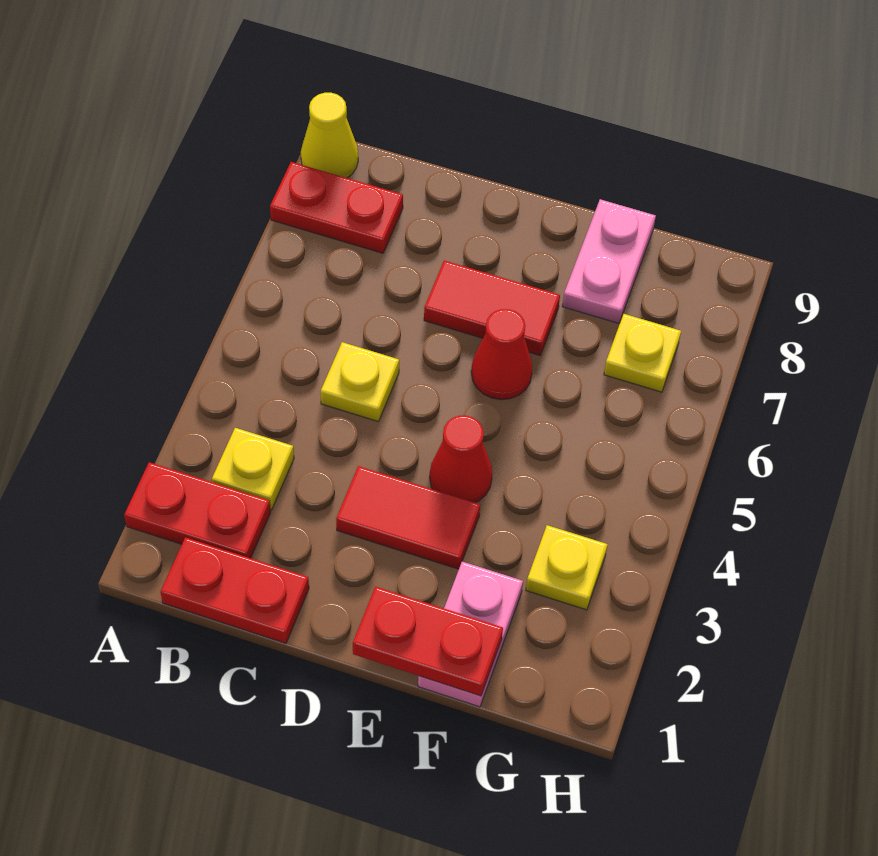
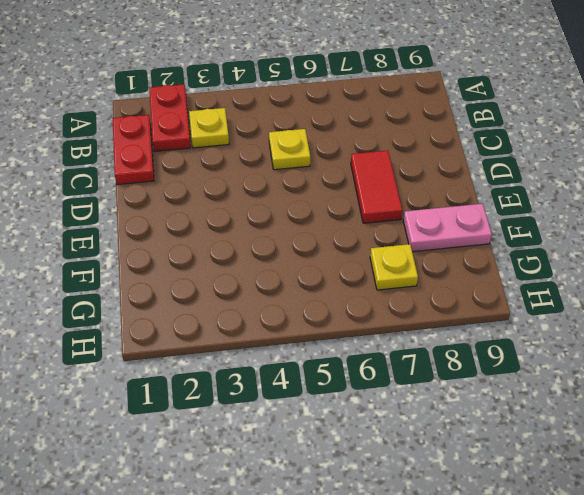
none -> red plate A8:B8 level 1
none -> yellow cone A9 level 1
none -> red tile D3:E3 level 1

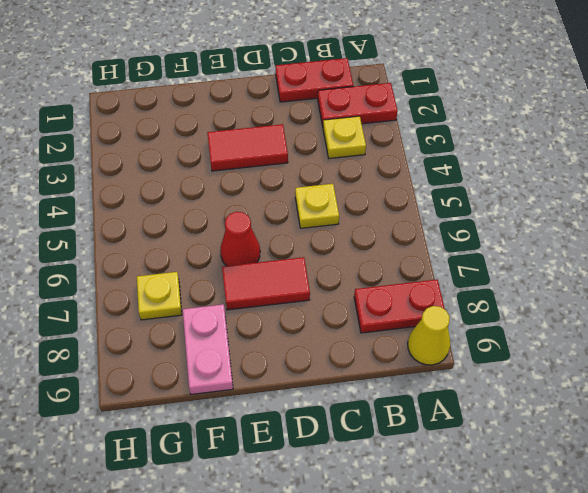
none -> red cone E4 level 1
none -> pink plate F1:F2 level 1
none -> yellow plate G3 level 1

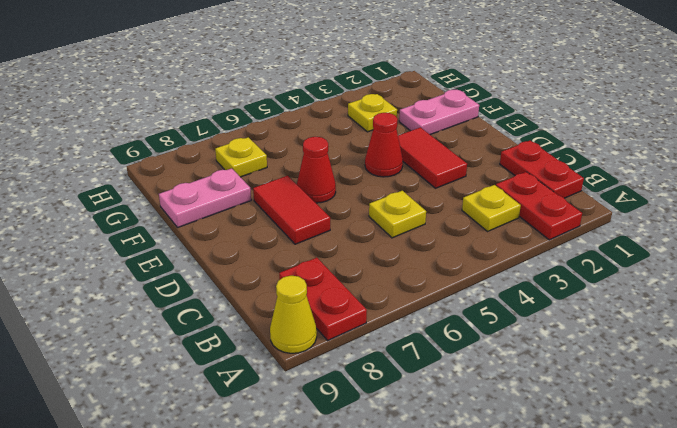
none -> red plate E1:F1 level 2

